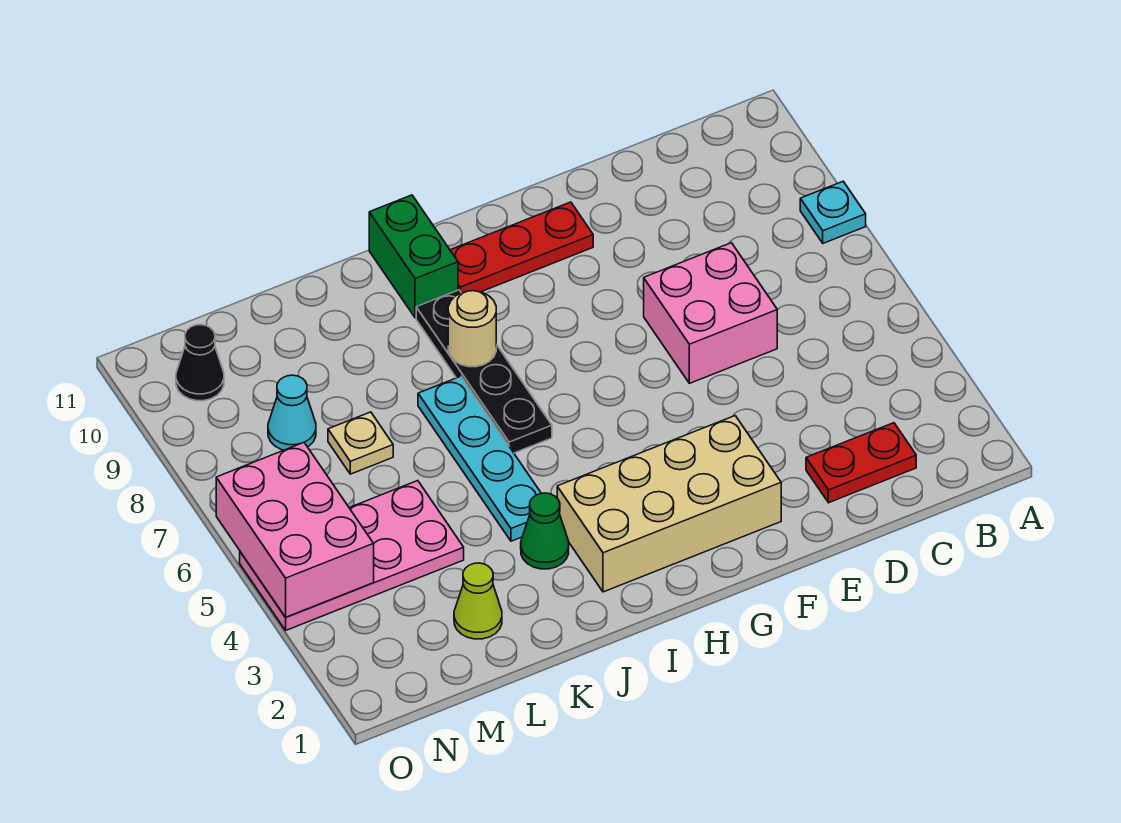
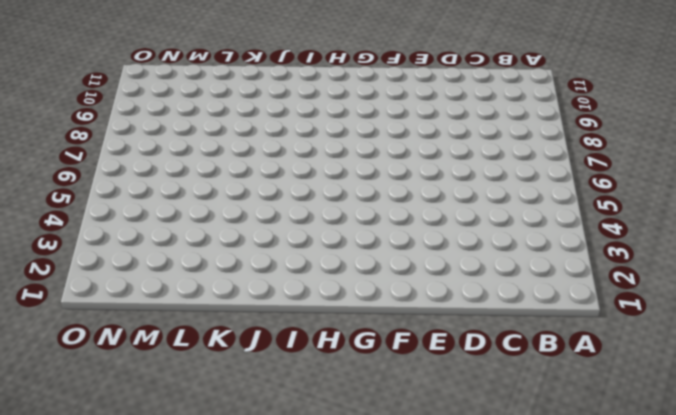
none -> cyan plate A8 level 1
none -> red plate C2:D2 level 1
none -> pink brick D6:E7 level 1

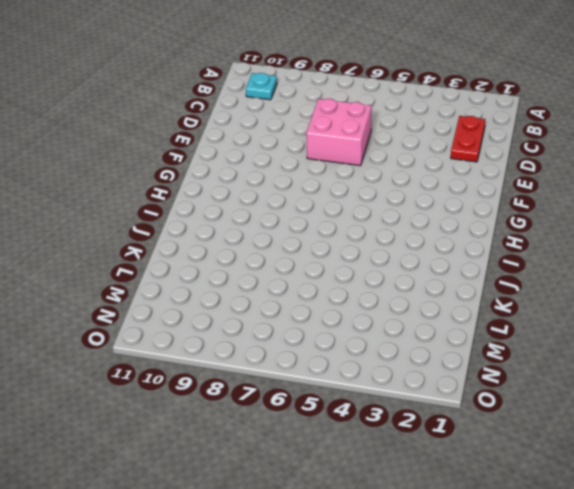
cyan plate B10 level 1 -> cyan plate A8 level 1
none -> tan brick F2:I3 level 1
none -> red plate F10:H10 level 1
none -> black plate I6:I9 level 1

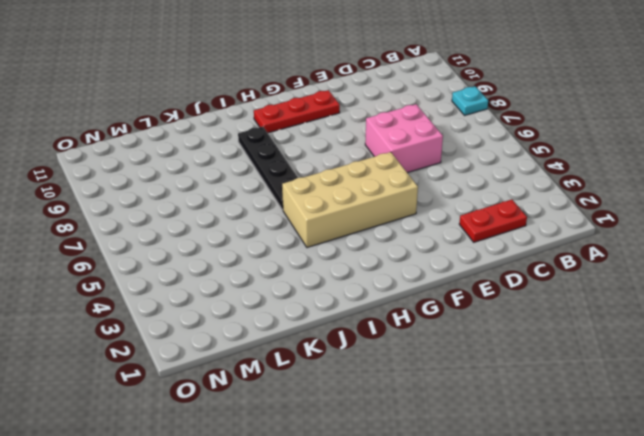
tan brick F4:I5 level 1 -> tan brick F2:I3 level 1
none -> green brick I10:I11 level 1
none -> green cone J3 level 1
none -> cyan plate J4:J7 level 1

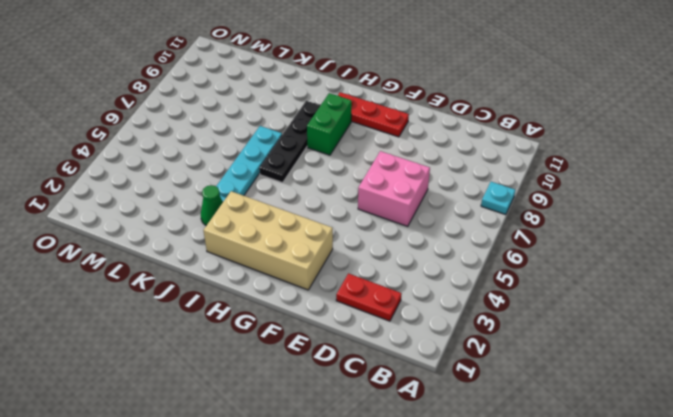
green brick H8:H9 level 1 -> green brick I10:I11 level 1
none -> lime cone L2 level 1
none -> pink plate L4:O5 level 1
none -> tan plate L7 level 1

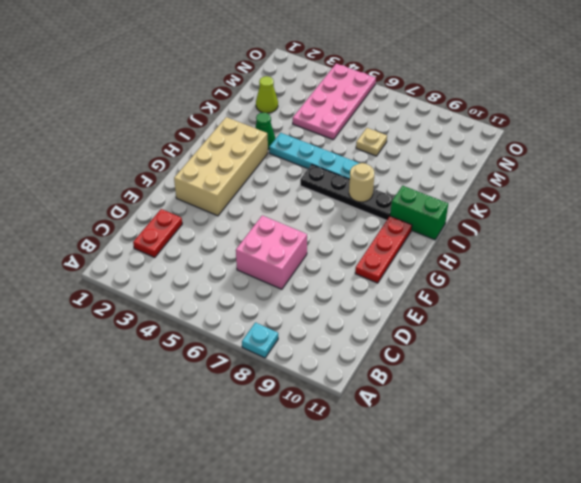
none -> cyan cone M8 level 1
none -> black cone N10 level 1
none -> pink brick N4:O6 level 2

